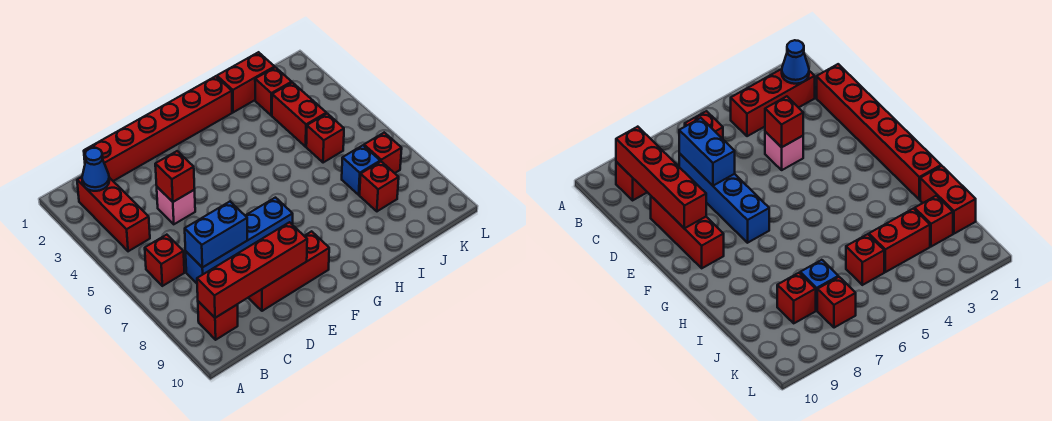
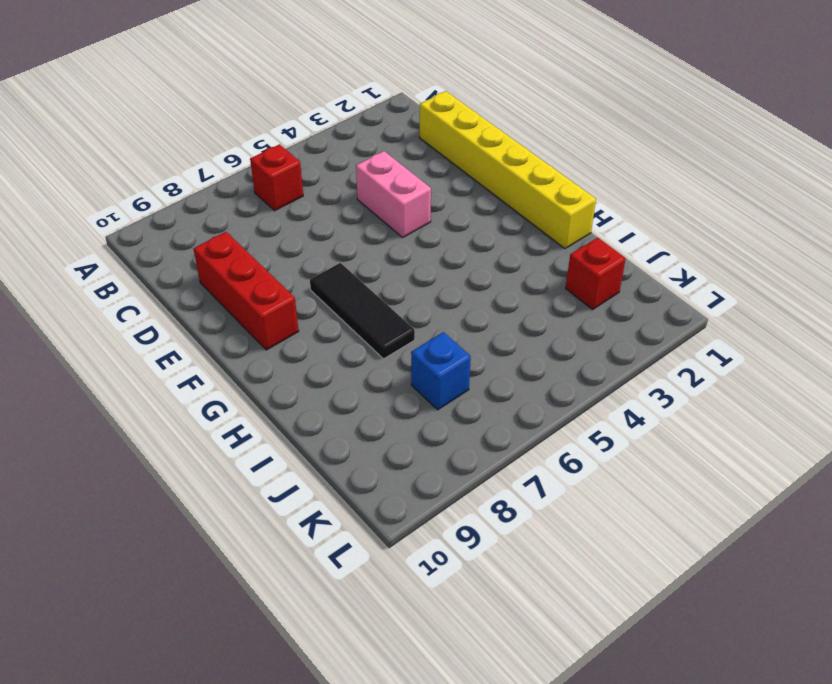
yellow brick C1:H1 level 1 -> red brick C1:H1 level 1
pink brick D4:E4 level 1 -> pink brick D4 level 1
black tile F7:H7 level 1 -> blue brick C7:F7 level 1
none -> red brick B2:B4 level 1
none -> red brick B9 level 1
none -> red brick I1:J1 level 1

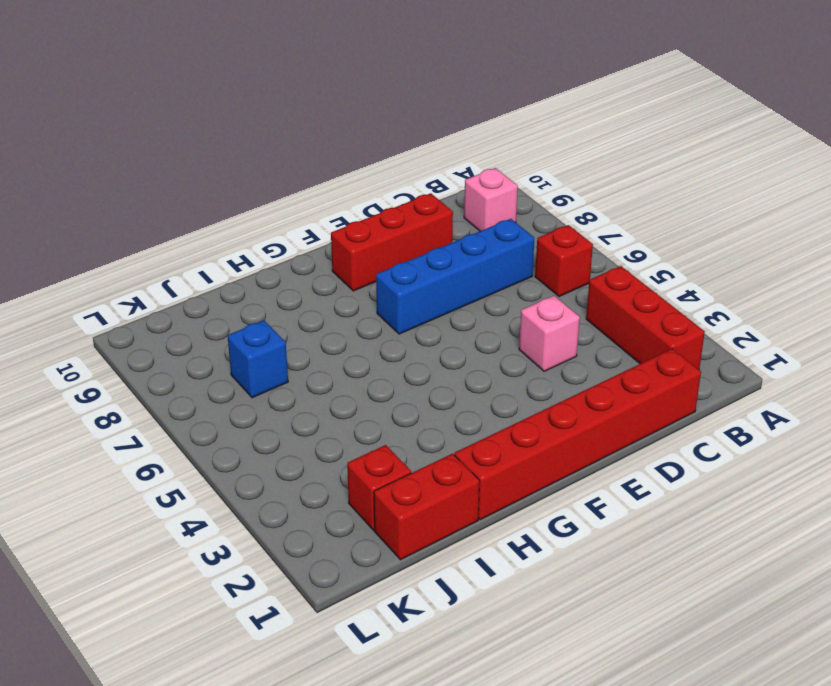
pink brick B9 level 1 -> red brick B9 level 1
none -> red brick J3:J4 level 1
none -> red brick J5 level 1
none -> red brick J8 level 1

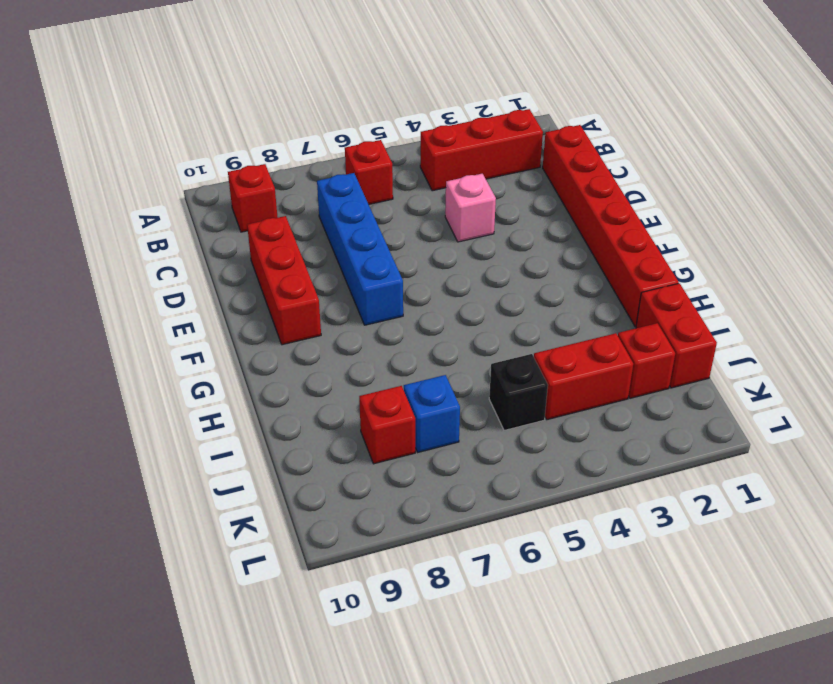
black brick J5 level 1 -> red brick J5 level 1
none -> red brick K7 level 1
none -> blue cone B2 level 2
none -> red brick B9:E9 level 2

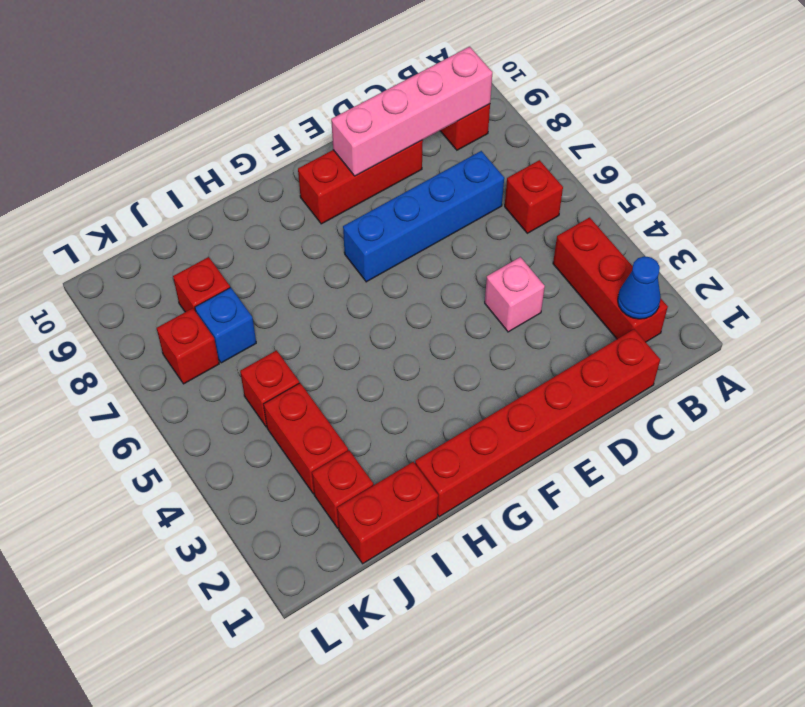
pink brick B9:E9 level 2 -> red brick B9:E9 level 2
none -> blue brick C7:D7 level 2
none -> red brick D4 level 2

